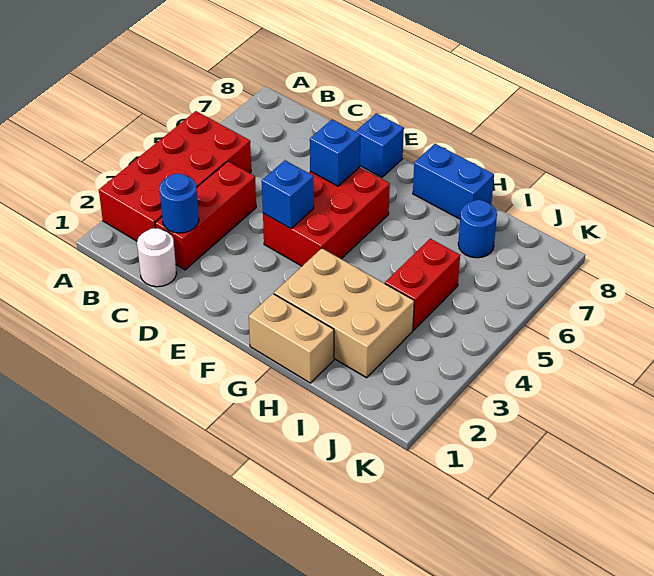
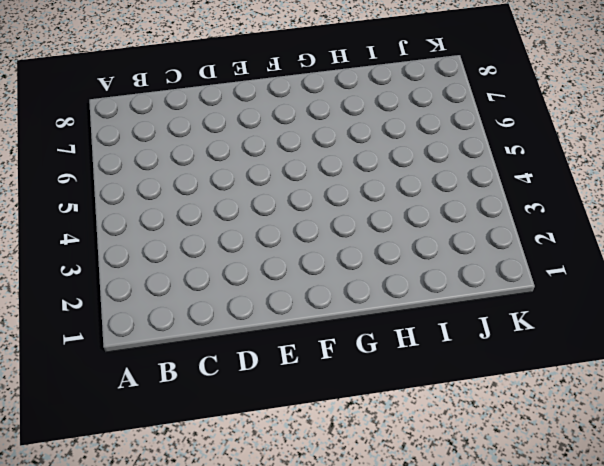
none -> red brick A2:B5 level 1
none -> white round brick C1 level 1
none -> red brick C2:C4 level 1

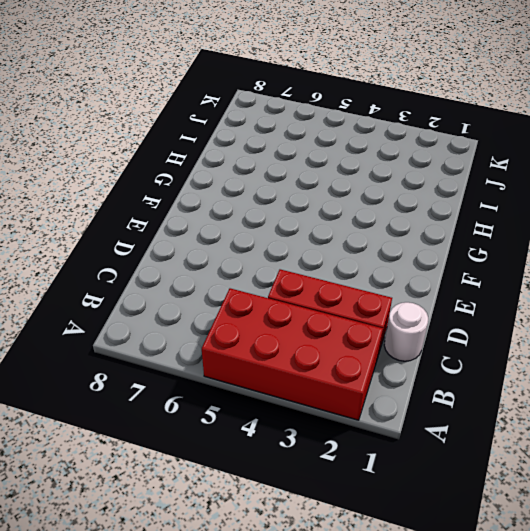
none -> red brick E4:F6 level 1
none -> blue brick E8 level 1
none -> tan brick G1:H1 level 1

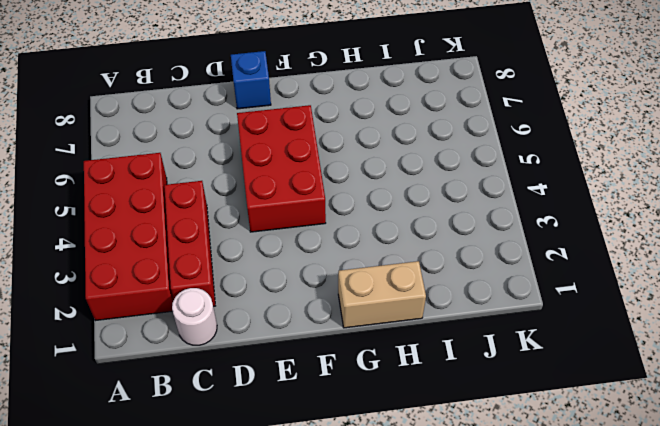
none -> tan brick G2:I3 level 1
none -> blue brick G8:H8 level 1
none -> red brick I4:I5 level 1

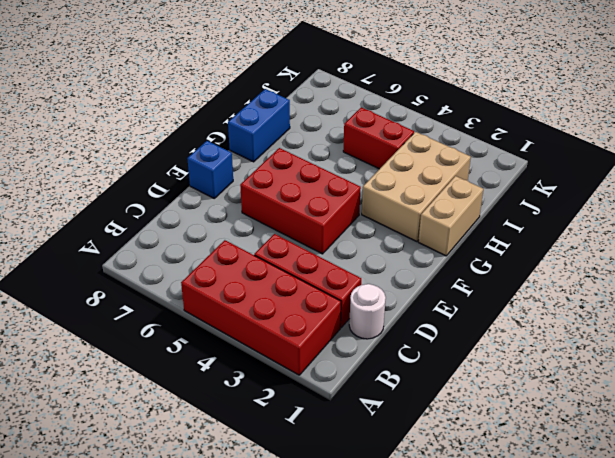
none -> blue round brick I7 level 1
none -> blue round brick C2 level 2
none -> blue brick E4 level 2

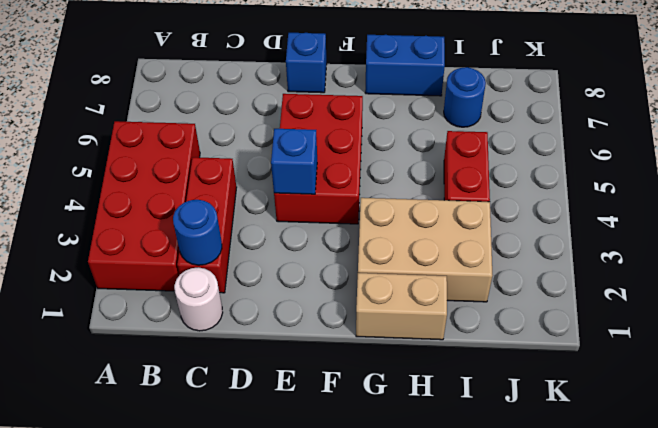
none -> blue brick E6 level 2

